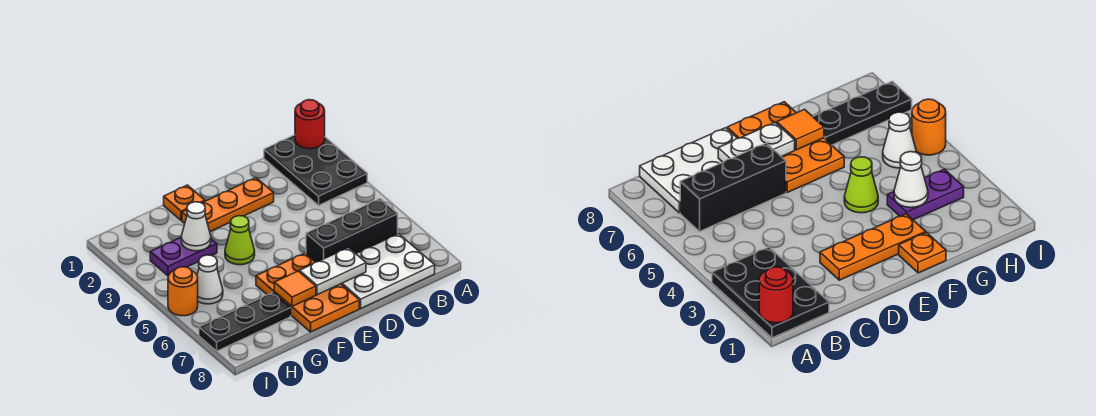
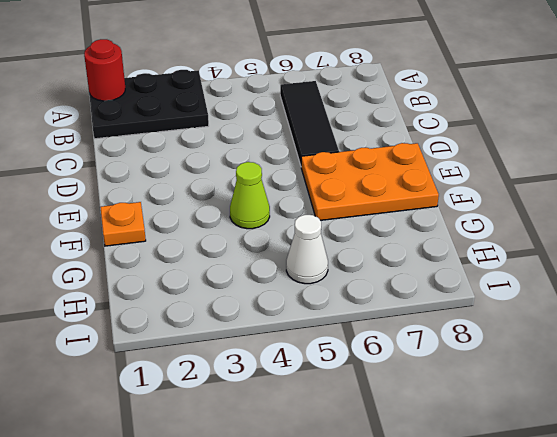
black tile B6:D6 level 1 -> black brick B6:D6 level 1
none -> white plate B7:D8 level 1
none -> orange plate D2:F2 level 1
none -> purple plate G3:H3 level 1

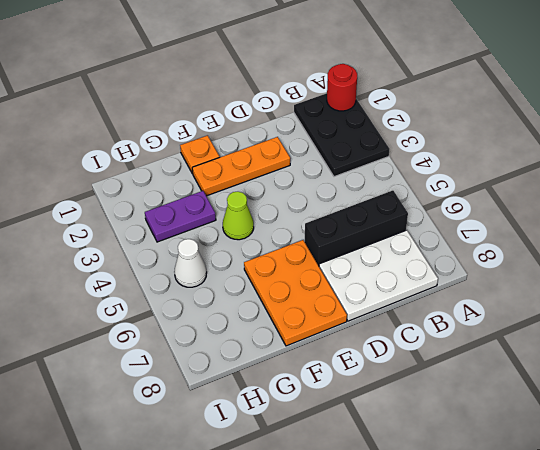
none -> black plate G7:I7 level 1
none -> orange round brick I5 level 1
none -> white plate D7:E7 level 2

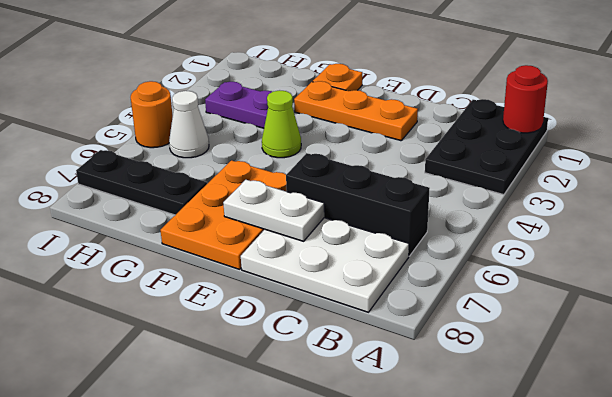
none -> orange tile F7 level 2
none -> white cone G3 level 2

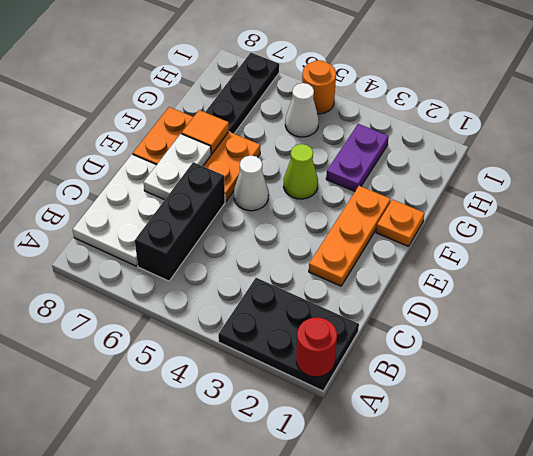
white cone E5 level 1 -> white cone G3 level 2

